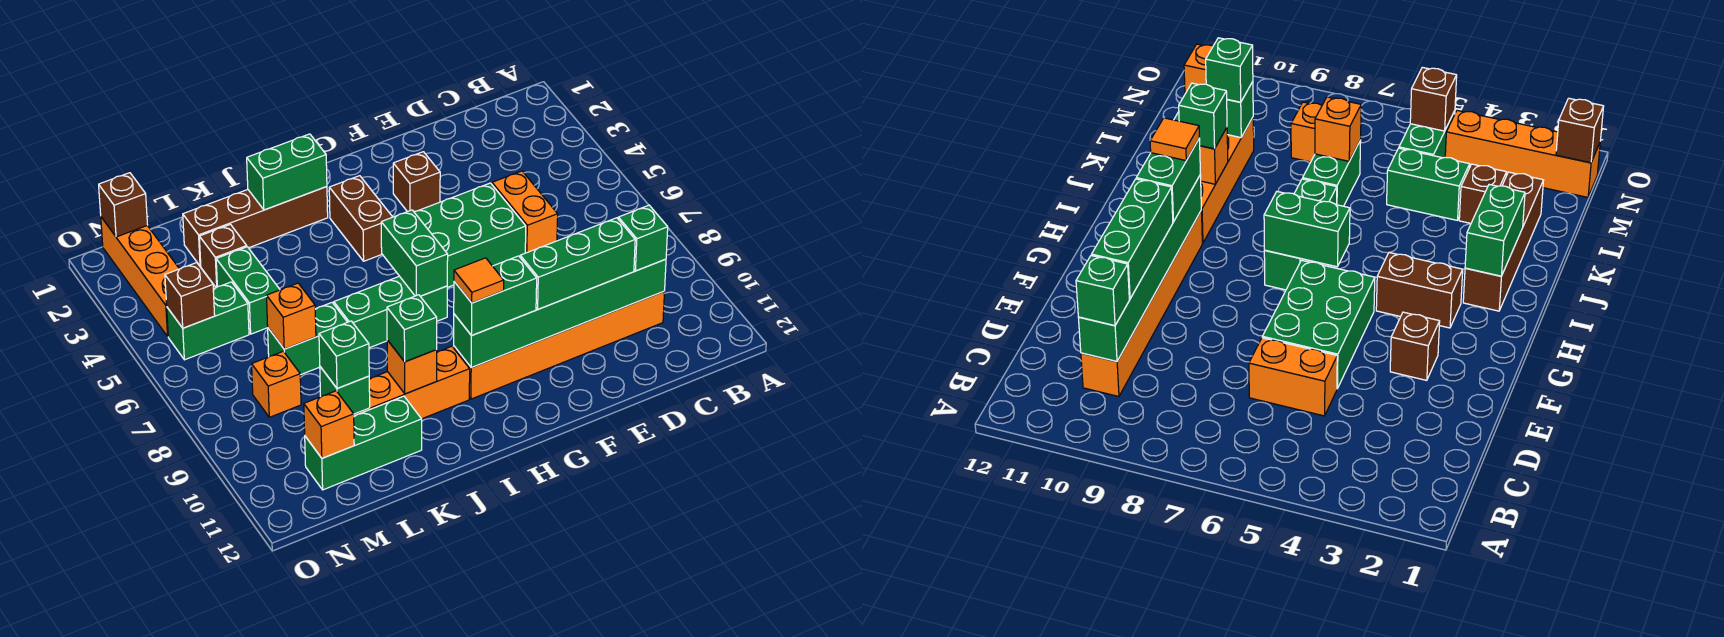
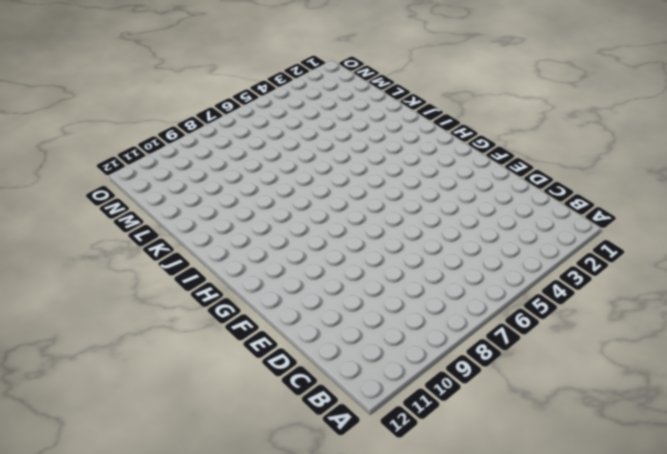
none -> orange brick C10:H10 level 1
none -> orange brick D5:D6 level 1
none -> green brick E5:G6 level 1
none -> brown brick F3 level 1

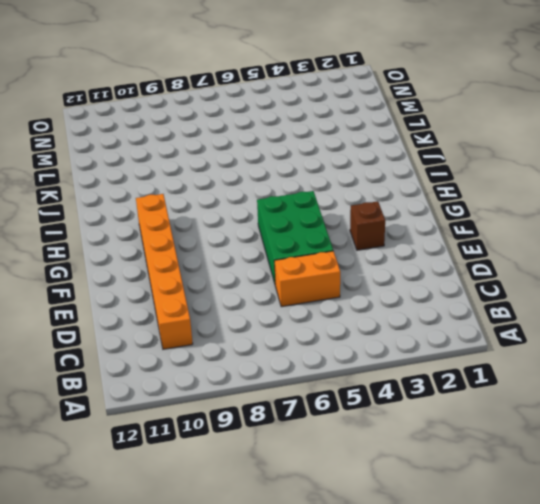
none -> brown brick H3:H4 level 1
none -> green brick H7:J7 level 1
none -> brown brick I2:L2 level 1
none -> orange brick I10:L10 level 1

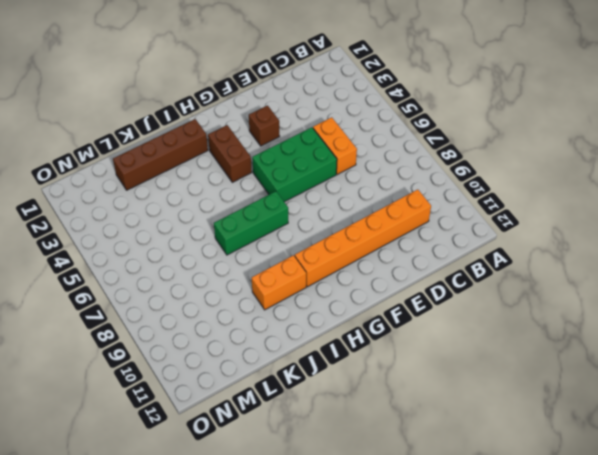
orange brick I10:J10 level 1 -> orange brick I10:L10 level 1
none -> green brick K7:L7 level 1
none -> green brick K11:M11 level 1
none -> brown brick L3 level 1
none -> green brick L4:L5 level 1

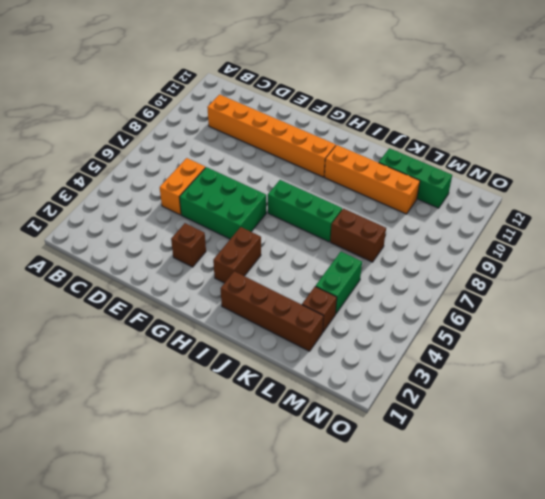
brown brick K7:L7 level 1 -> green brick K7:L7 level 1
none -> green brick M5:N5 level 1
none -> orange brick M8 level 1
none -> orange brick N1:N4 level 1
none -> green brick C10:H10 level 2

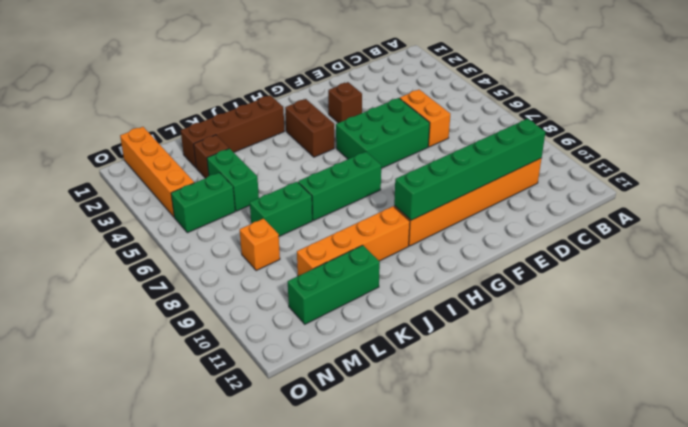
none -> green brick H6:H7 level 2
none -> green brick I2:J2 level 2
none -> orange brick J10 level 2
none -> orange brick L7 level 2

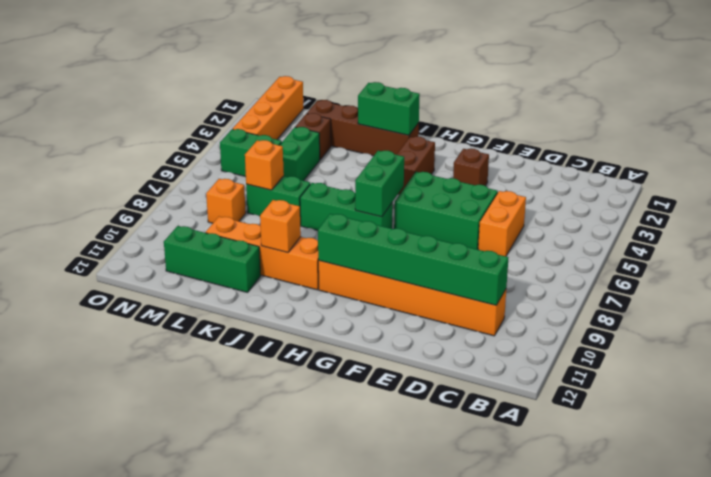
none -> green brick L10 level 2
none -> orange brick M11 level 2
none -> brown brick N1 level 2
none -> brown brick N5 level 2

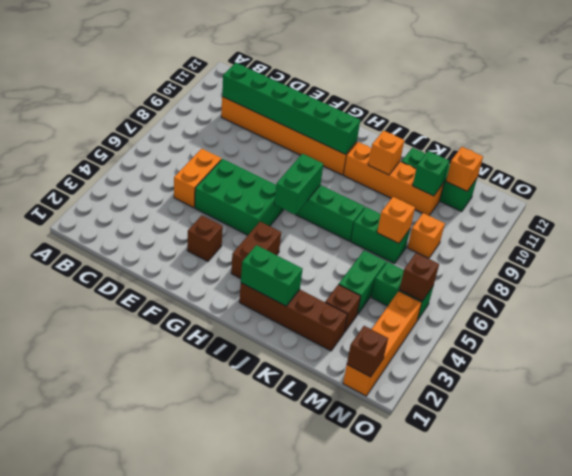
none -> green brick C10 level 3
none -> green brick D10:F10 level 3
none -> green brick G10:H10 level 3
none -> green brick J10 level 3

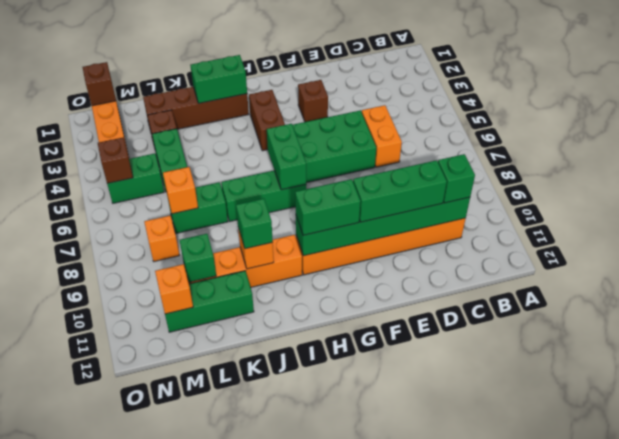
none -> green brick L10 level 3
none -> orange tile H10 level 4

